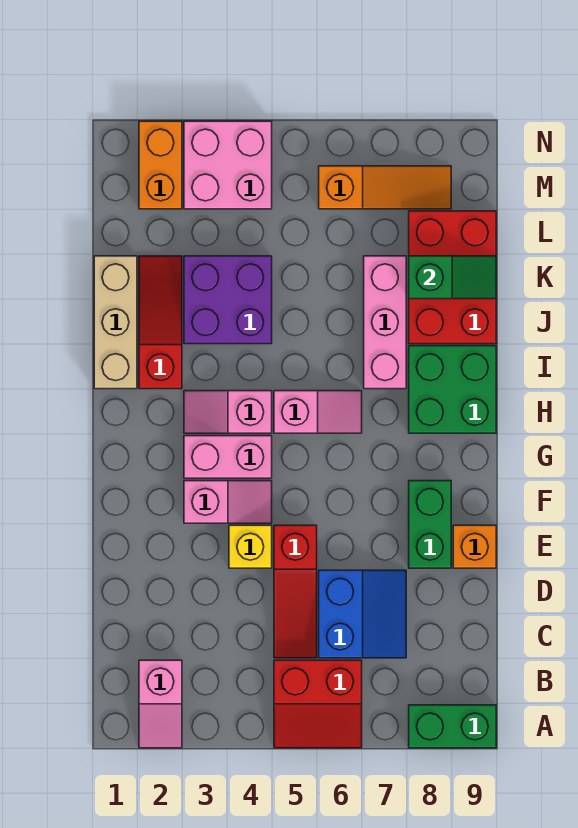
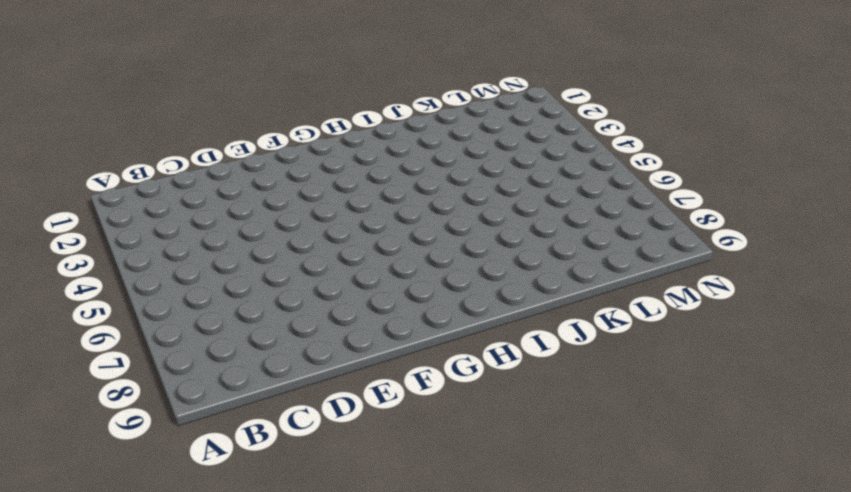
none -> pink slope A2:B2 level 1 top B
none -> red slope A5:B6 level 1 top B
none -> green brick A8:A9 level 1

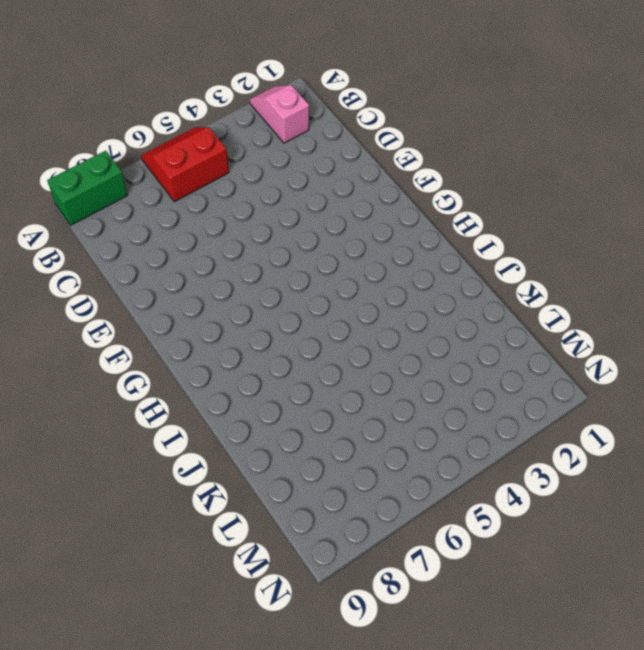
none -> red slope C5:E5 level 1 top E
none -> blue slope C6:D7 level 1 top 6
none -> yellow brick E4 level 1

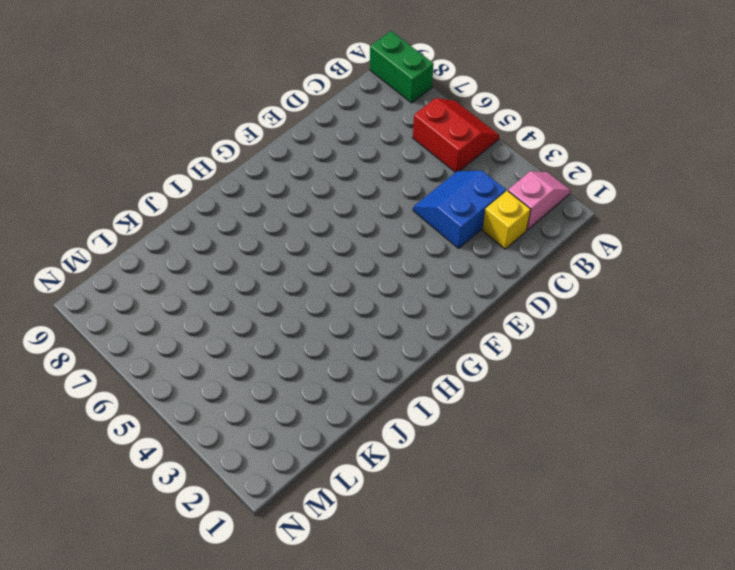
yellow brick C2 level 1 -> yellow brick E4 level 1
blue slope C3:D4 level 1 top 3 -> blue slope C6:D7 level 1 top 6
none -> red slope C5:E5 level 1 top E
none -> green brick E8:F8 level 1
none -> orange brick E9 level 1

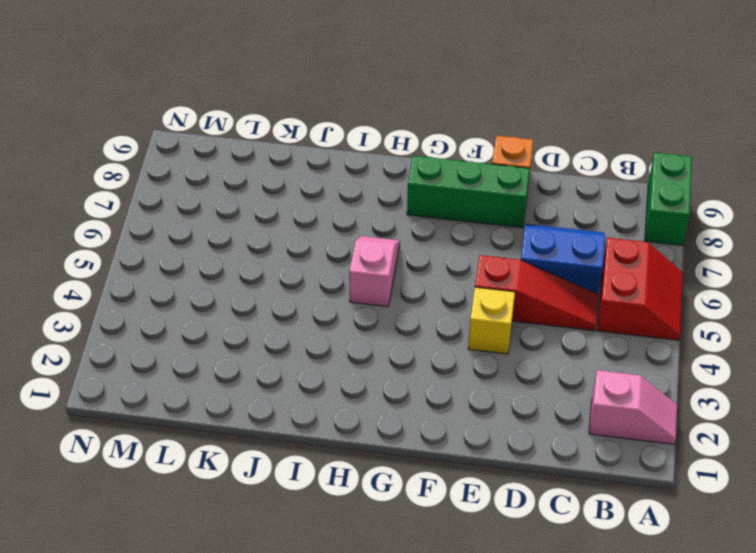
green brick E8:G8 level 1 -> green brick E8:F8 level 1
none -> pink slope F3:F4 level 1 top 3
none -> pink brick G3:G4 level 1
none -> pink slope H3:H4 level 1 top 4

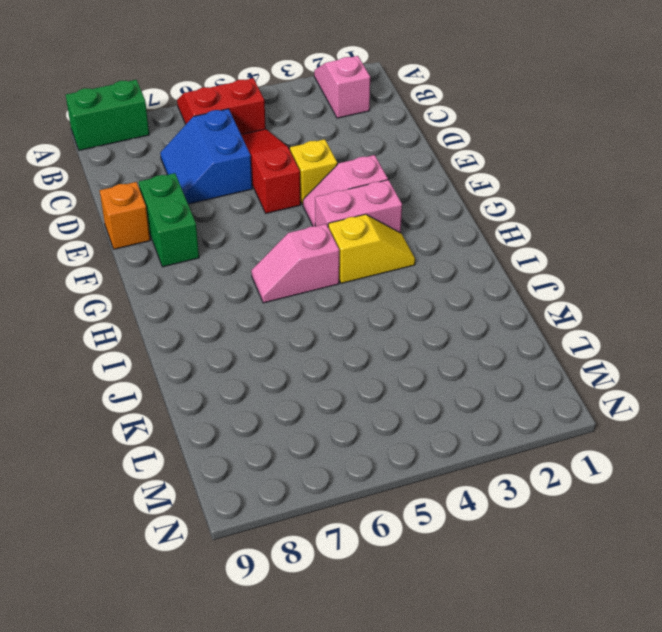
yellow slope H3:H4 level 1 top 4 -> pink slope H3:H4 level 1 top 4
none -> green brick H8:I9 level 1
none -> tan brick I1:K1 level 1
none -> red slope I2:K2 level 1 top I

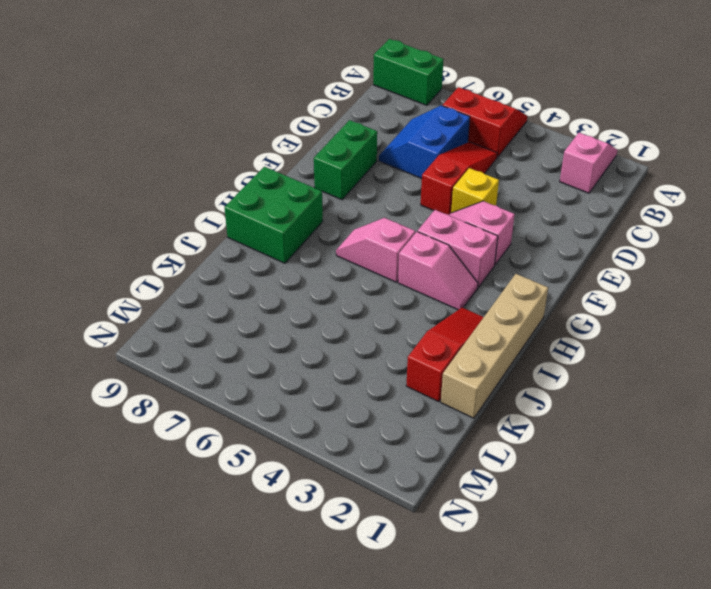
tan brick H1:K1 level 1 -> tan brick I1:K1 level 1
red slope I2:K2 level 1 top K -> red slope I2:K2 level 1 top I
none -> orange brick E9 level 1
none -> pink brick I7:K7 level 1
none -> purple brick J3:K4 level 1

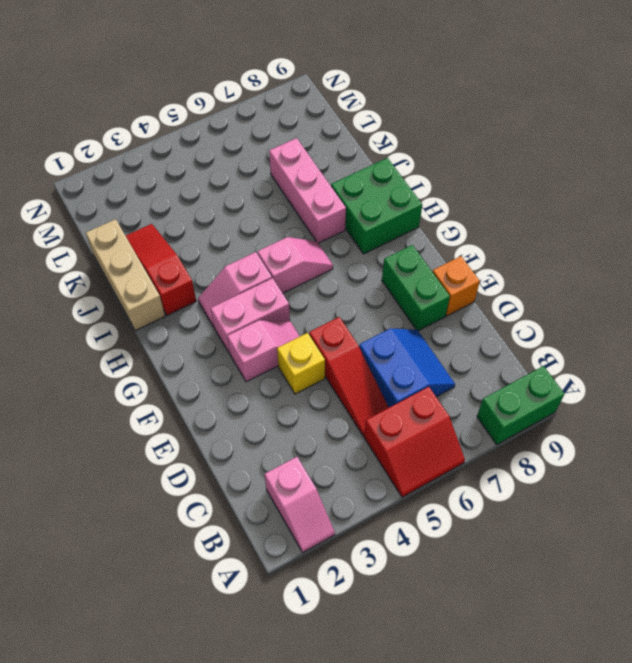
none -> purple brick J3:K4 level 1
none -> red brick J8:L9 level 1
none -> orange brick M2:N2 level 1

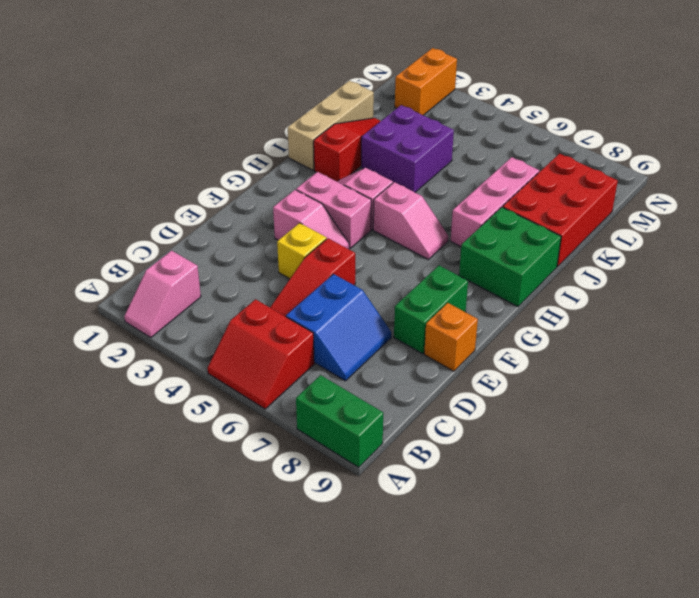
none -> pink brick M3:N4 level 1
none -> orange slope M6:M8 level 1 top 6
none -> green slope K8:K9 level 2 top 8

